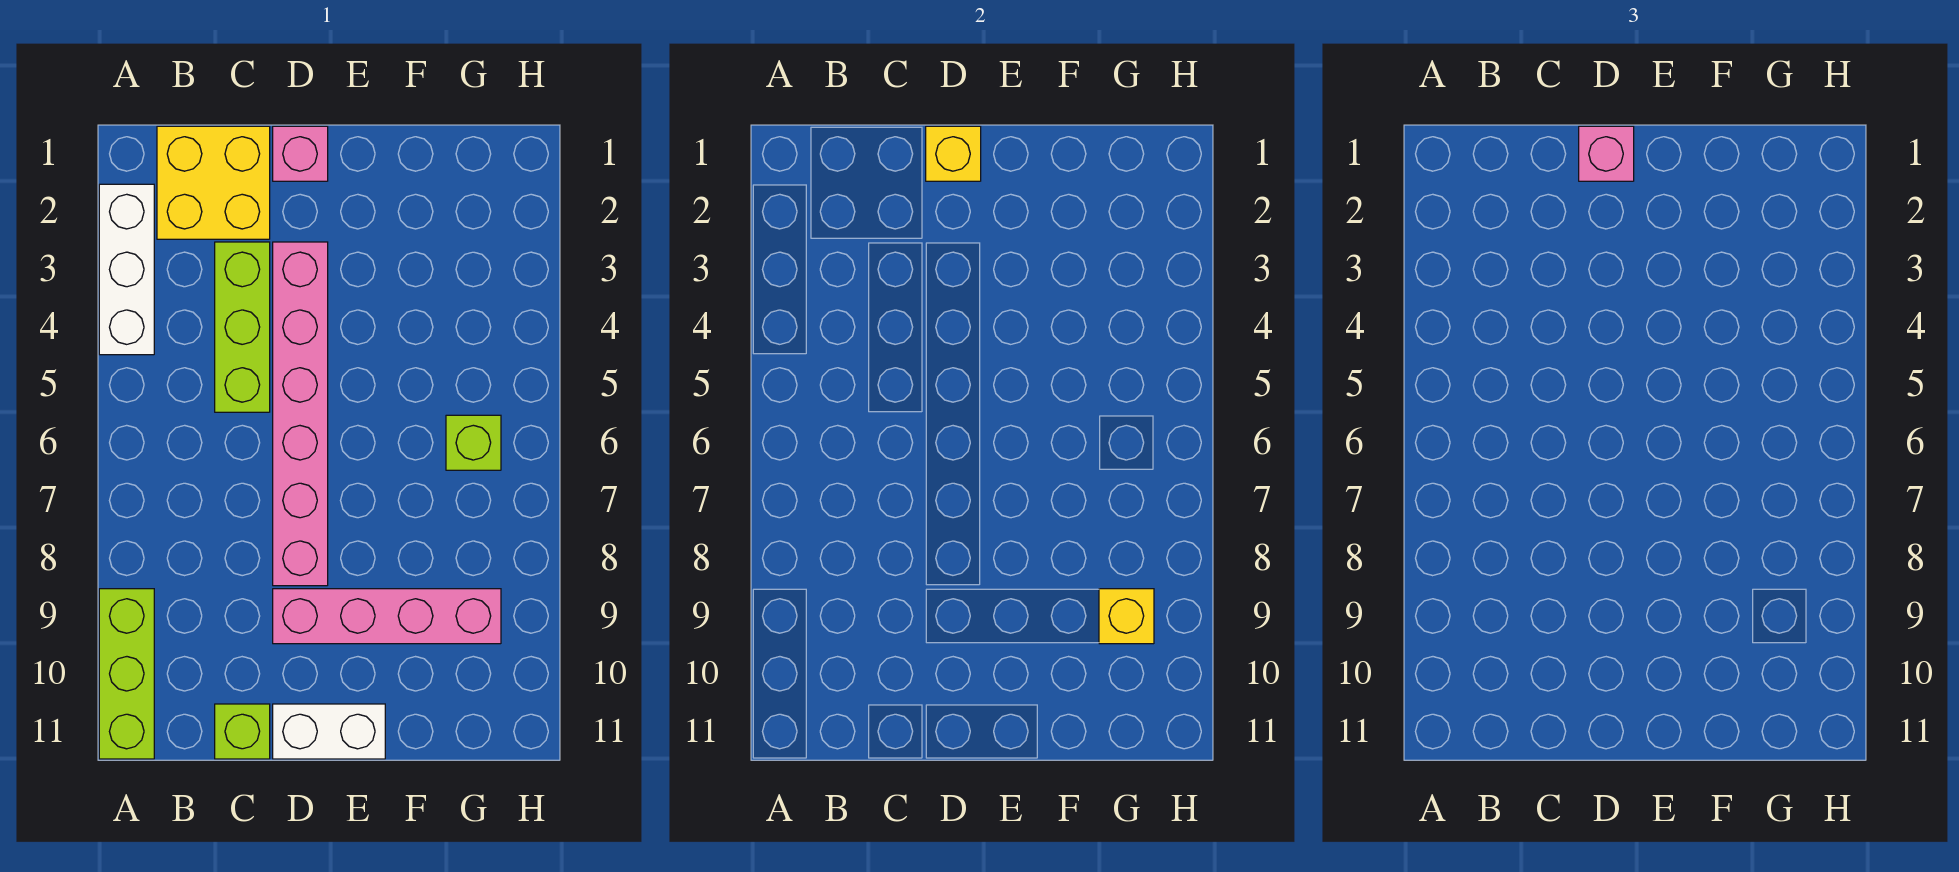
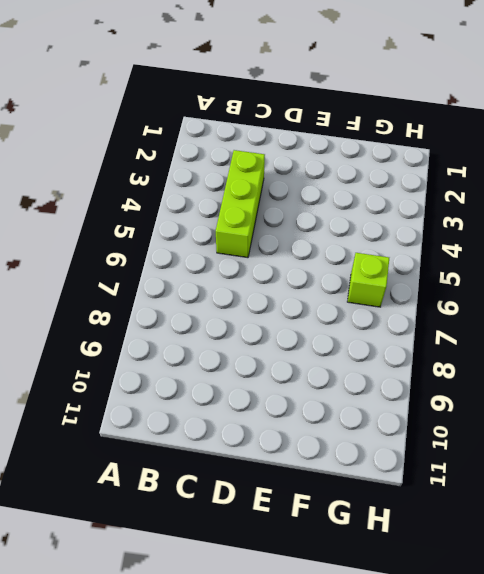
none -> white brick A2:A4 level 1
none -> lime brick A9:A11 level 1
none -> yellow brick B1:C2 level 1

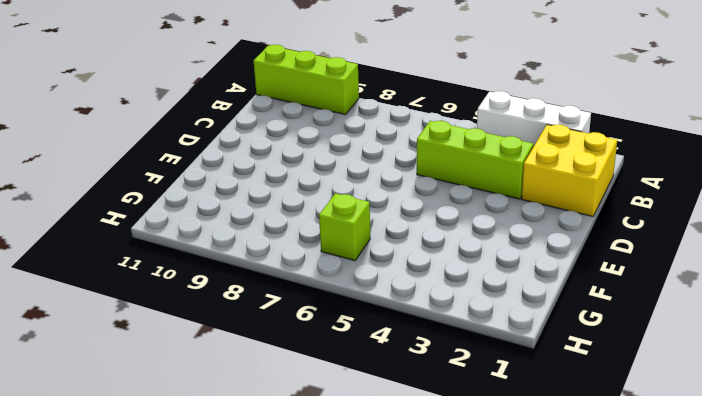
none -> lime brick C11 level 1
none -> pink brick D1 level 1
none -> pink brick D3:D8 level 1

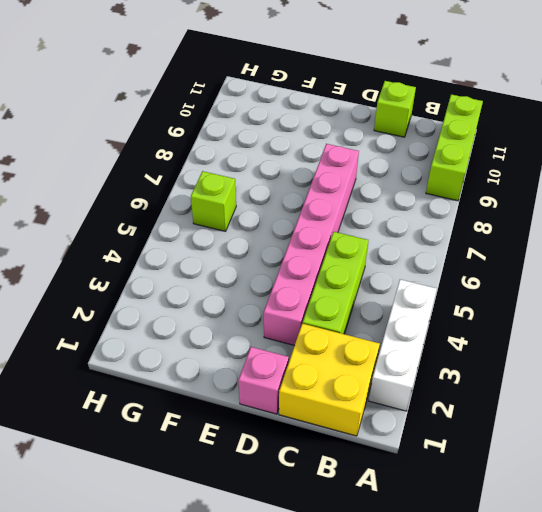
none -> pink brick D9:G9 level 1
none -> white brick D11:E11 level 1
none -> yellow brick D1 level 2

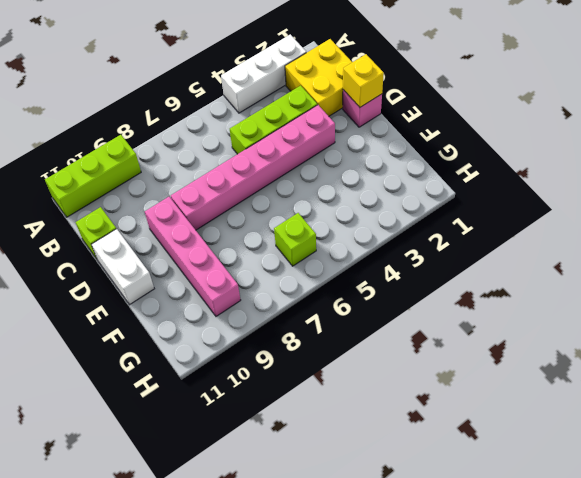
none -> yellow brick G9 level 2
none -> pink brick D1 level 3

